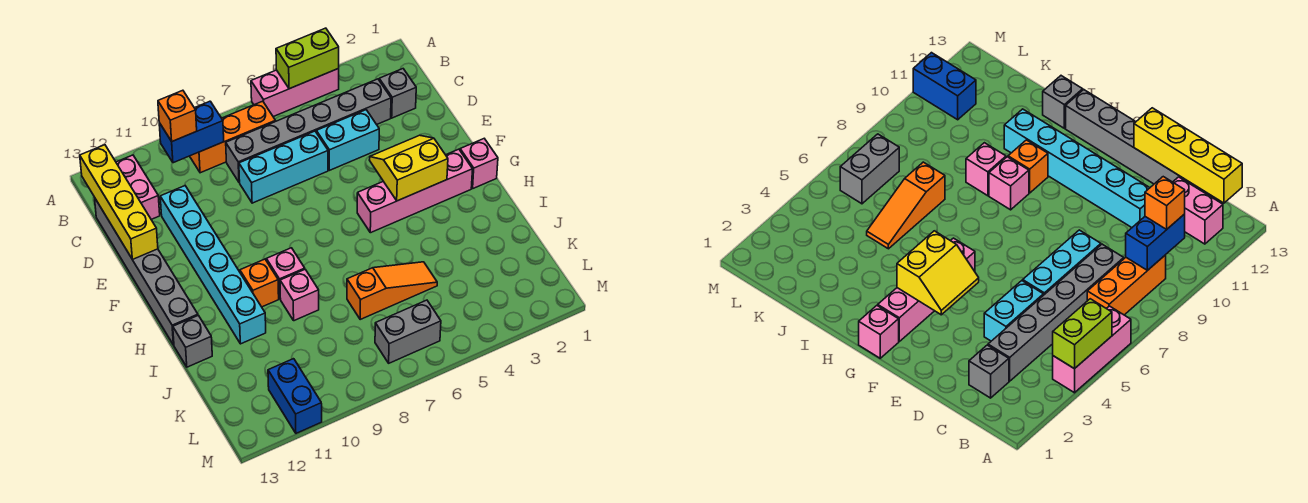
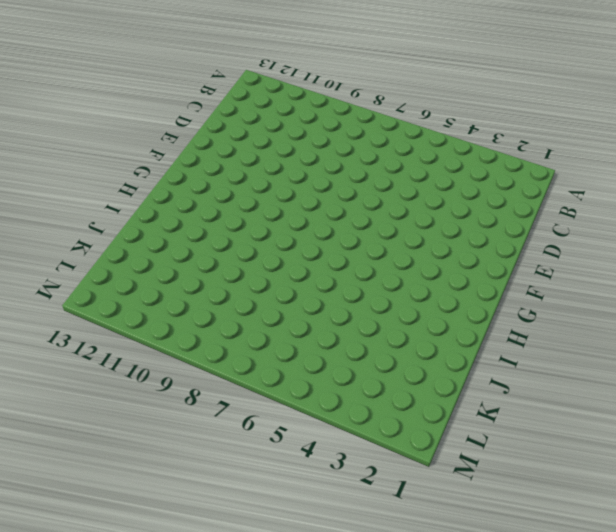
none -> pink brick A4:A6 level 1
none -> orange brick B7:B9 level 1
none -> pink brick B12:C12 level 1

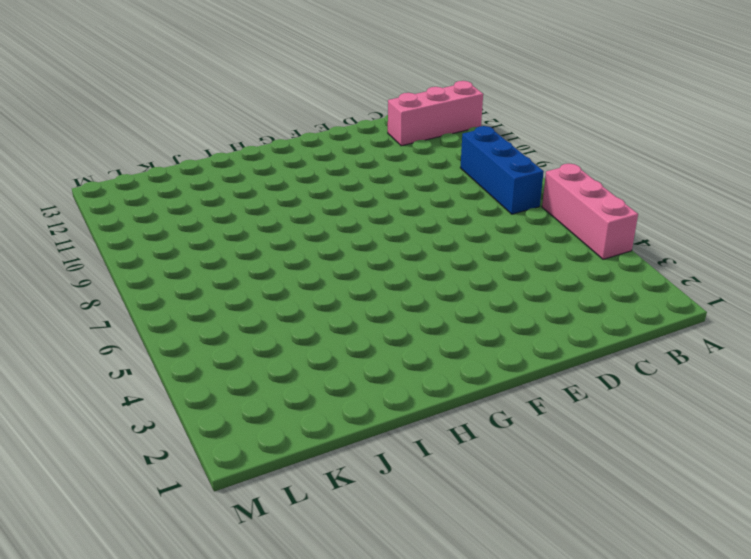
pink brick A12:C12 level 1 -> pink brick B12:C12 level 1
blue brick B7:B9 level 1 -> orange brick B7:B9 level 1
none -> grey brick C2 level 1
none -> grey brick C3:C8 level 1
none -> grey brick C13:H13 level 1

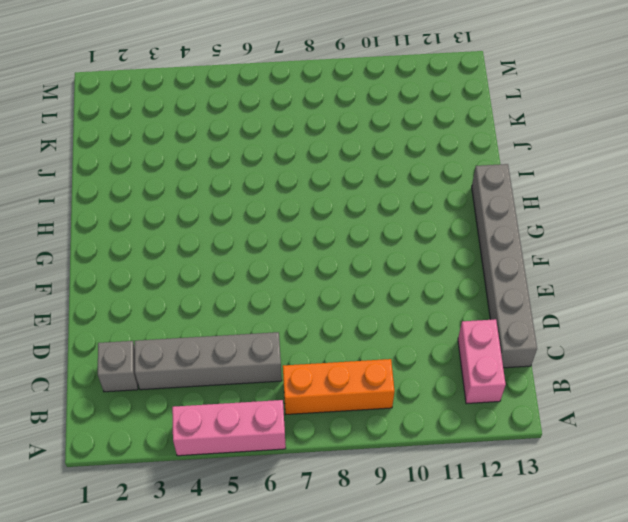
grey brick C3:C6 level 1 -> grey brick C3:C8 level 1
none -> cyan brick D4:D5 level 1
none -> cyan brick D6:D8 level 1
none -> cyan brick D11:I11 level 1

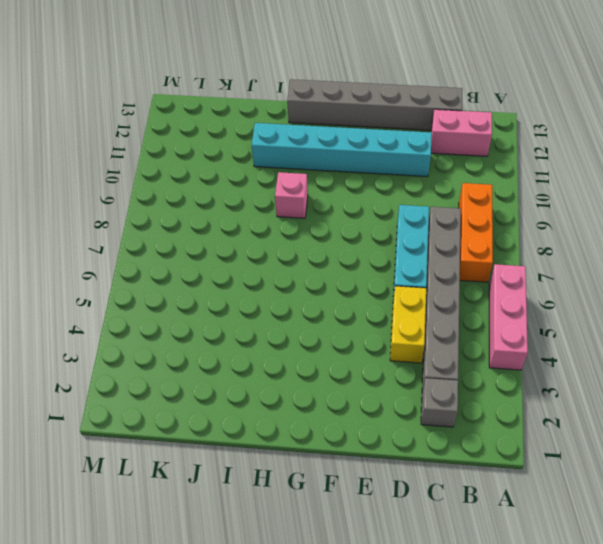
yellow brick D4:D5 level 1 -> cyan brick D4:D5 level 1
none -> pink brick G1 level 1
none -> pink brick G2:G5 level 1
none -> orange brick H10 level 1

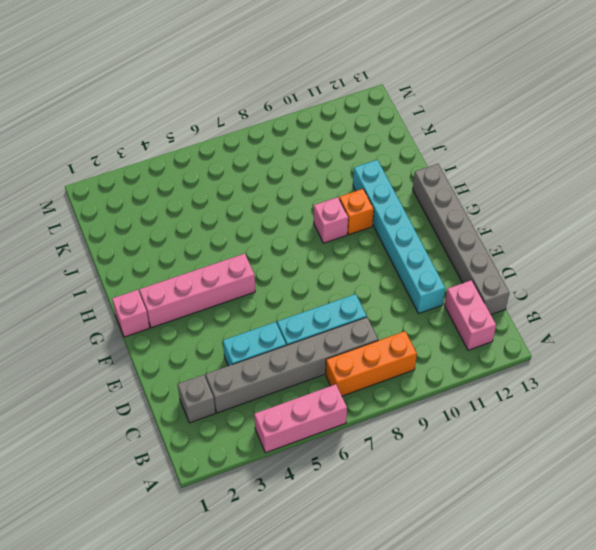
none -> pink brick I9 level 1
none -> grey brick I13 level 1
none -> orange slope J5:J7 level 1 top 7

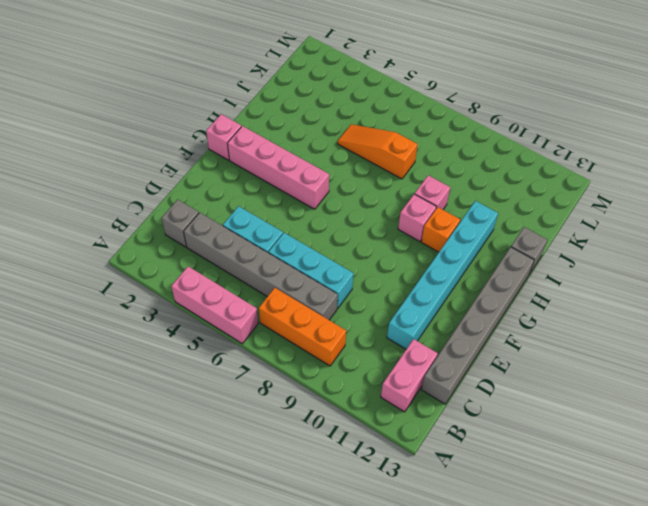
none -> grey brick L6:L7 level 1
none -> blue brick L11:M11 level 1
none -> lime brick A4:A5 level 2

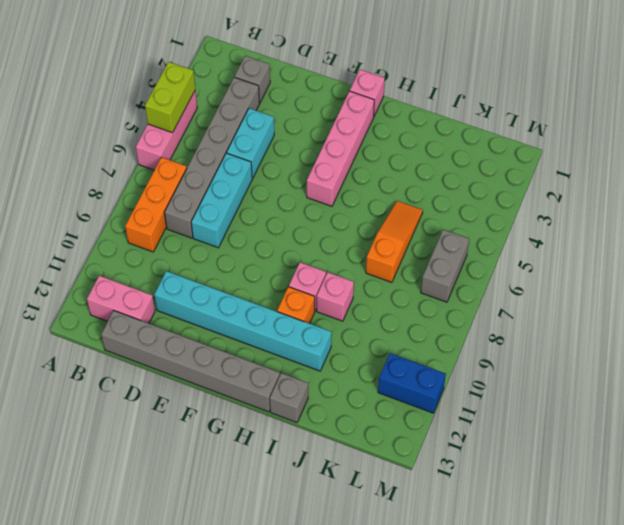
none -> blue brick B9:B10 level 2
none -> yellow brick B13:E13 level 2
none -> yellow slope F3:G4 level 2 top G

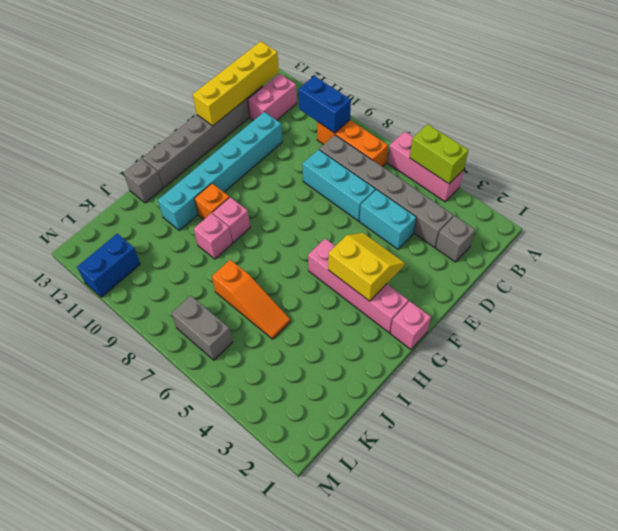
none -> orange brick B10 level 3

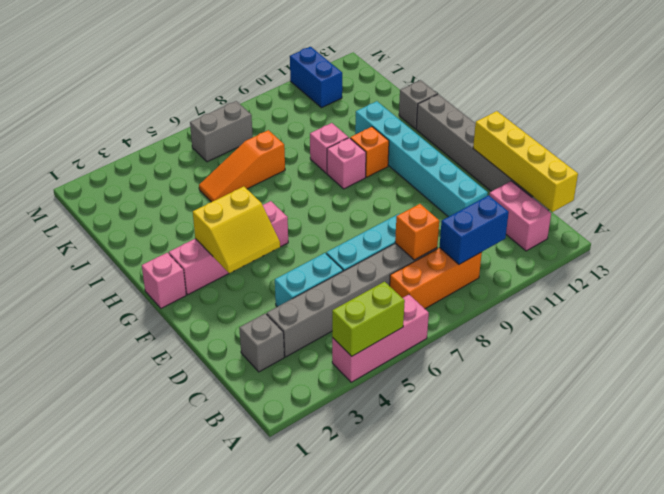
orange brick C8 level 2 -> orange brick B10 level 3

